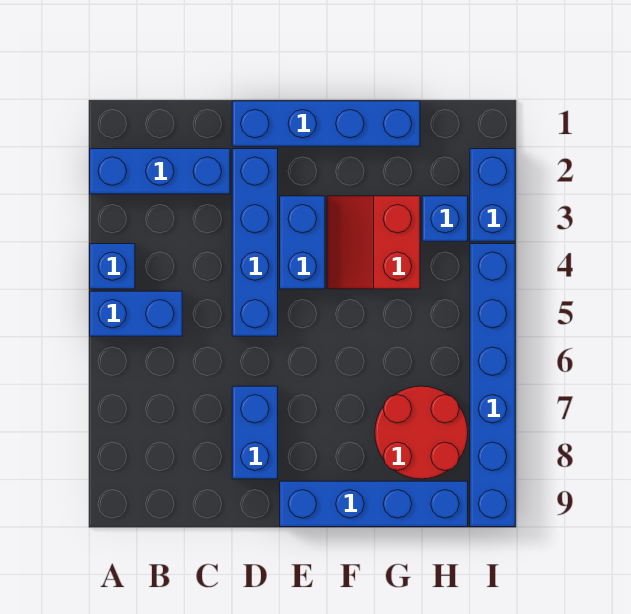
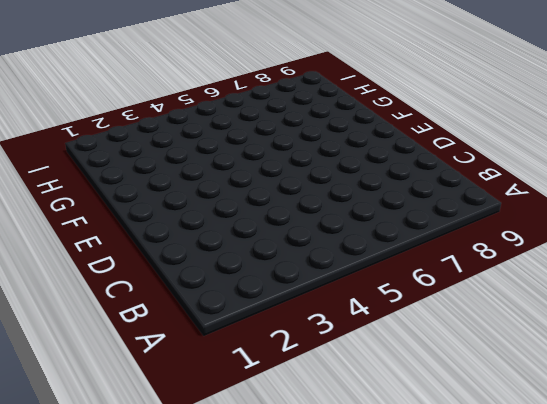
none -> blue brick A2:C2 level 1
none -> blue brick A4 level 1
none -> blue brick A5:B5 level 1

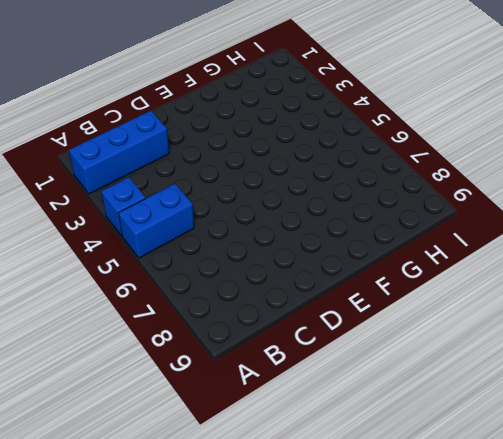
none -> blue brick D1:G1 level 1
none -> blue brick D2:D5 level 1
none -> blue brick D7:D8 level 1

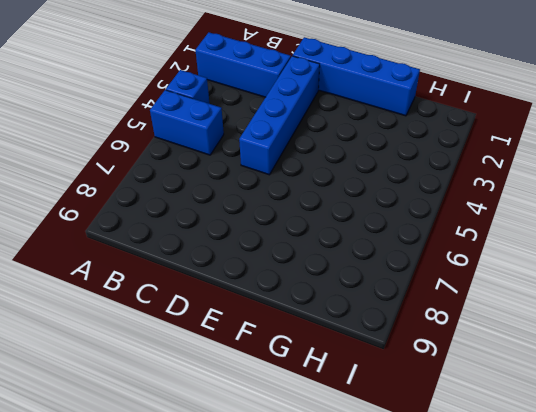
none -> blue brick D7:D8 level 1
none -> blue brick E3:E4 level 1
none -> blue brick E9:H9 level 1

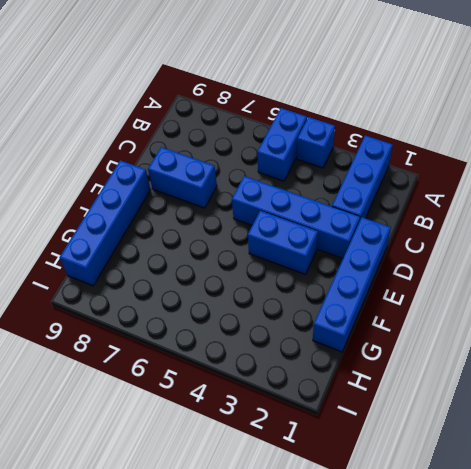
none -> red slope F3:G4 level 1 top G
none -> red round brick G7:H8 level 1
none -> blue brick H3 level 1

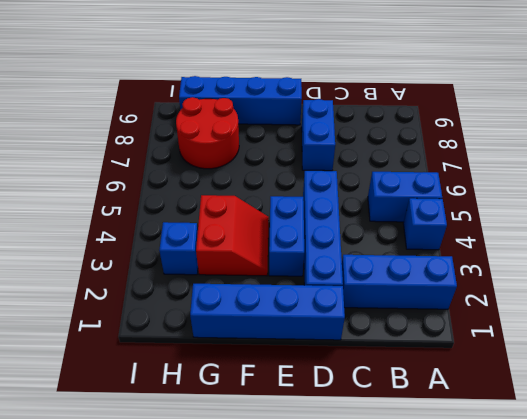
none -> blue brick I2:I3 level 1
none -> blue brick I4:I9 level 1

